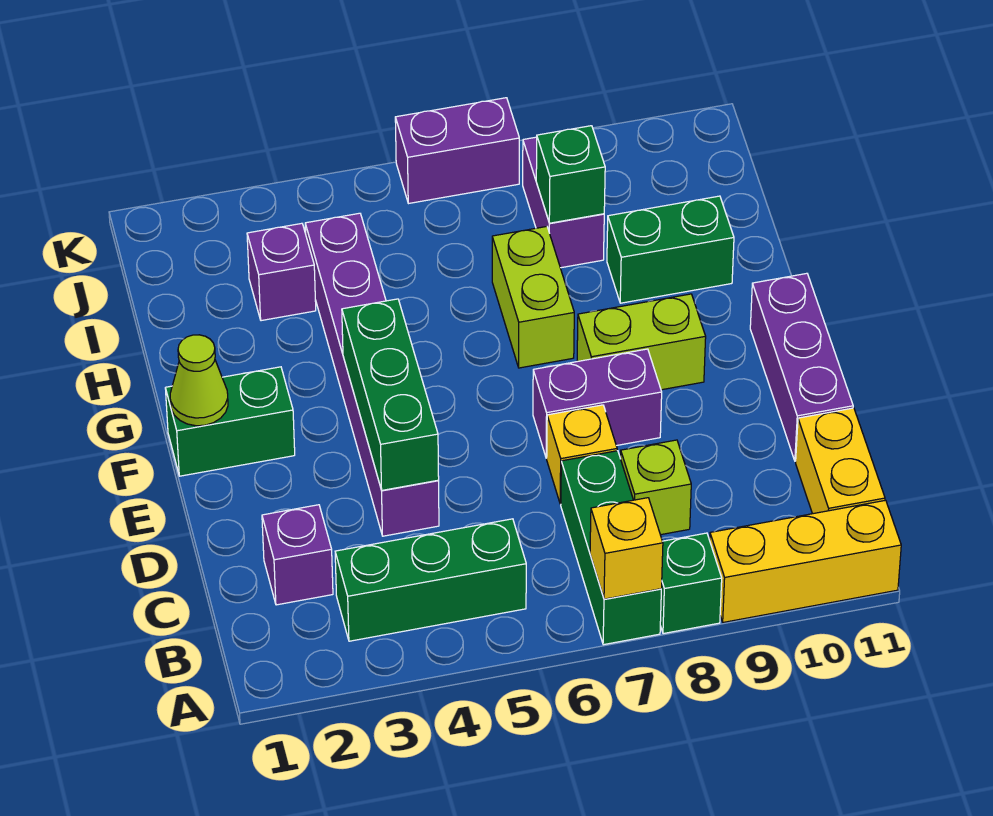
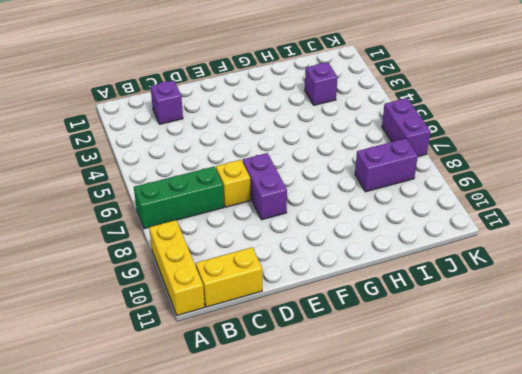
none -> green brick A8 level 1
none -> green brick B3:B5 level 1
none -> lime brick C8 level 1

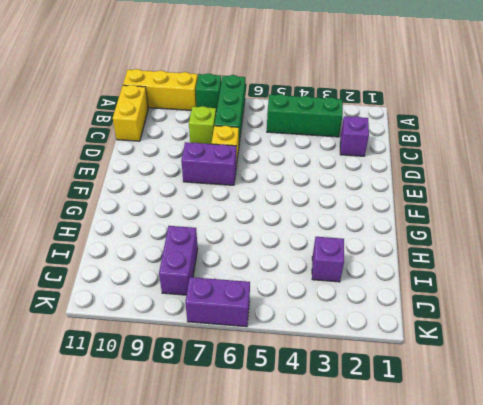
none -> purple brick D4:I4 level 1
none -> purple brick D11:F11 level 1
none -> green brick F1:F2 level 1

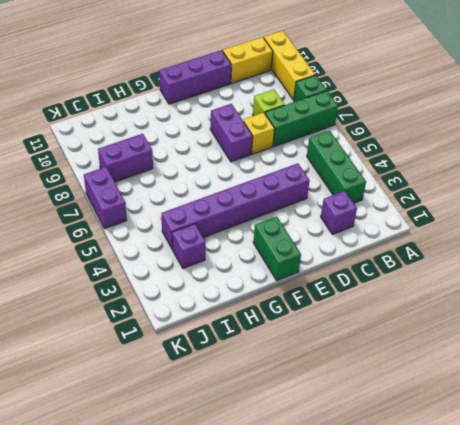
none -> lime brick F8:F9 level 1
none -> lime brick G7:H7 level 1
none -> green brick H9:H10 level 1

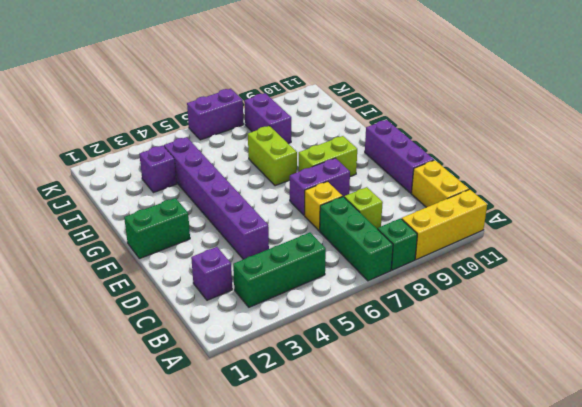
none -> green brick H9:H10 level 1
none -> yellow brick A7 level 2
none -> green brick D4:F4 level 2

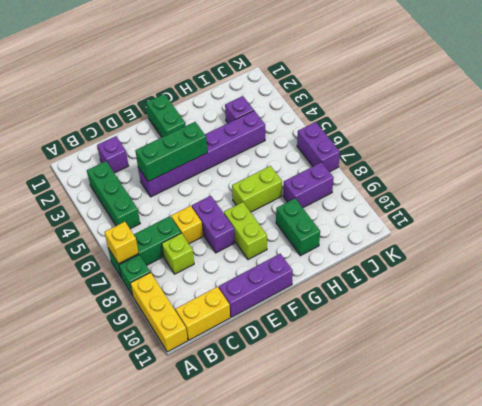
none -> lime cone F1 level 2
none -> green brick I8 level 2

